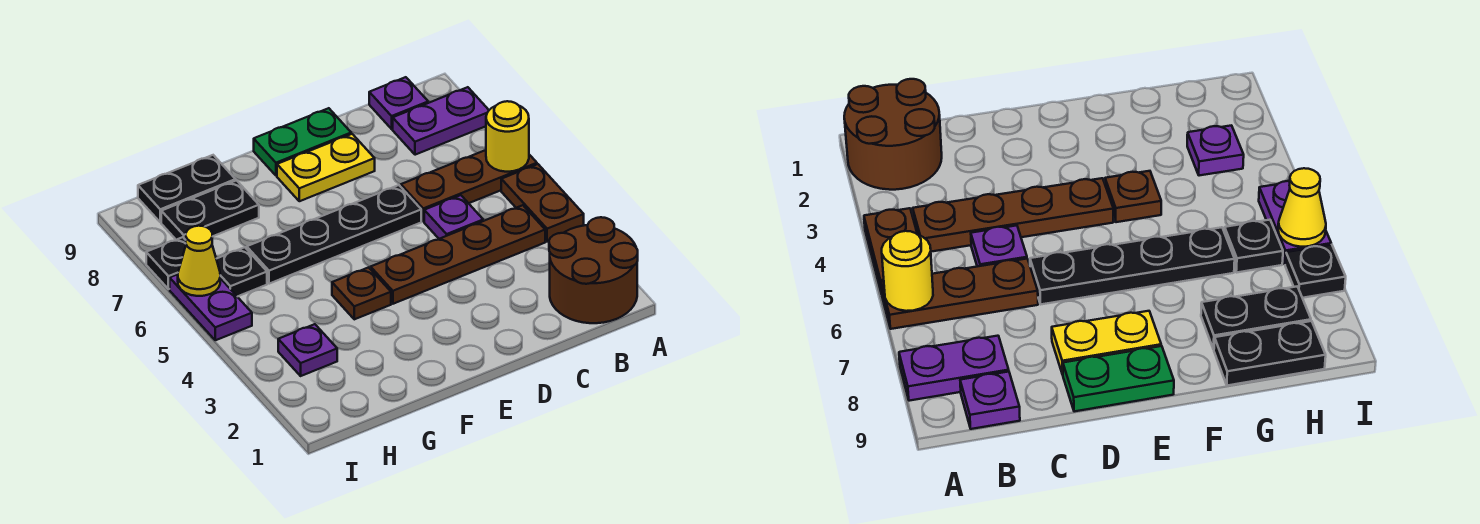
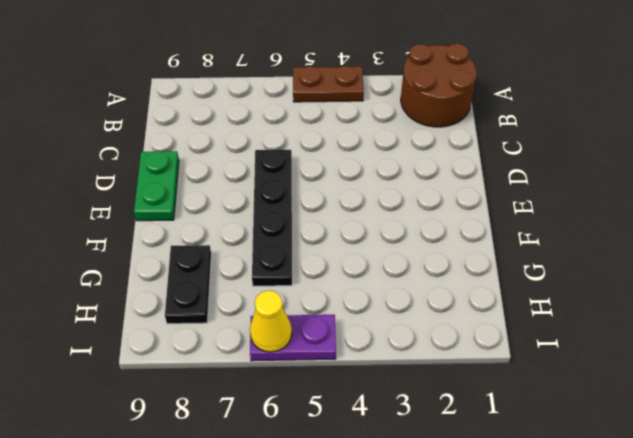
none -> brown plate A6:C6 level 1
none -> purple plate A8:B8 level 1
none -> brown plate B4:E4 level 1

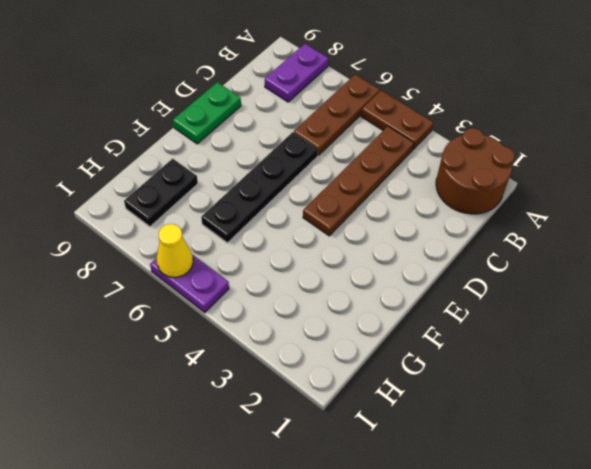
none -> purple plate B9 level 1
none -> purple plate C5 level 1
none -> yellow plate D8:E8 level 1

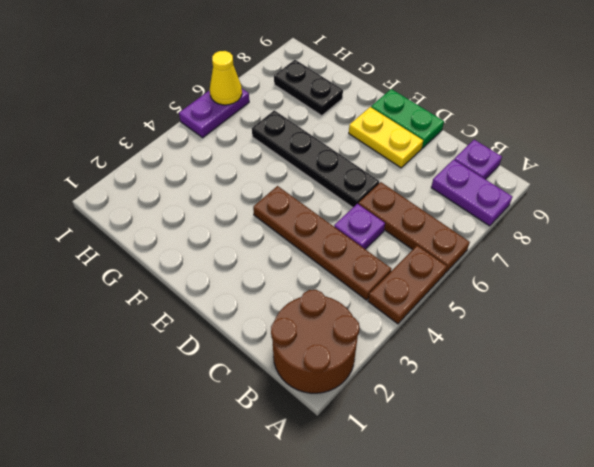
none -> brown plate F4 level 1
none -> black plate G9:H9 level 1
none -> purple plate H3 level 1

